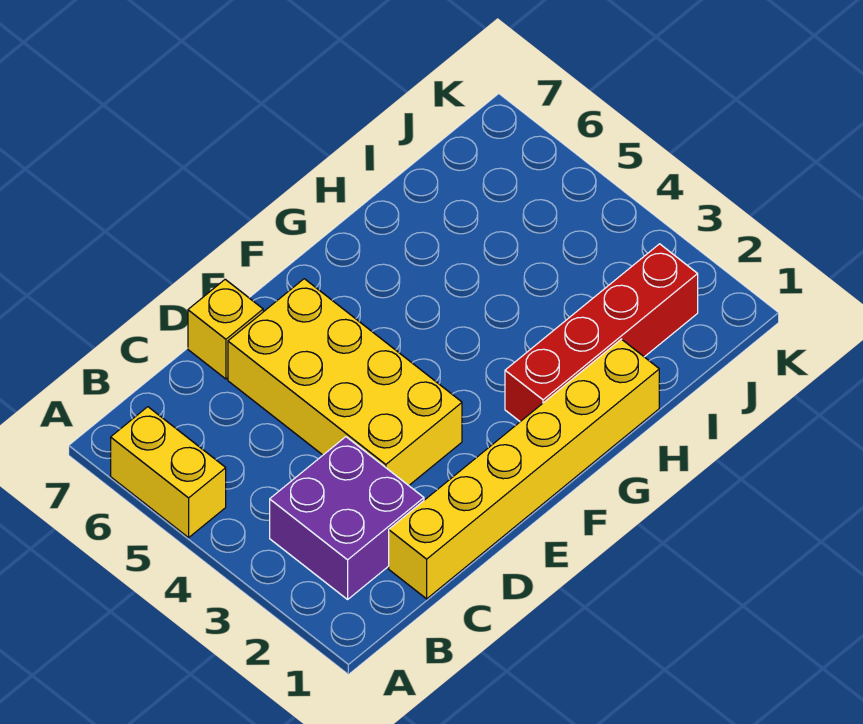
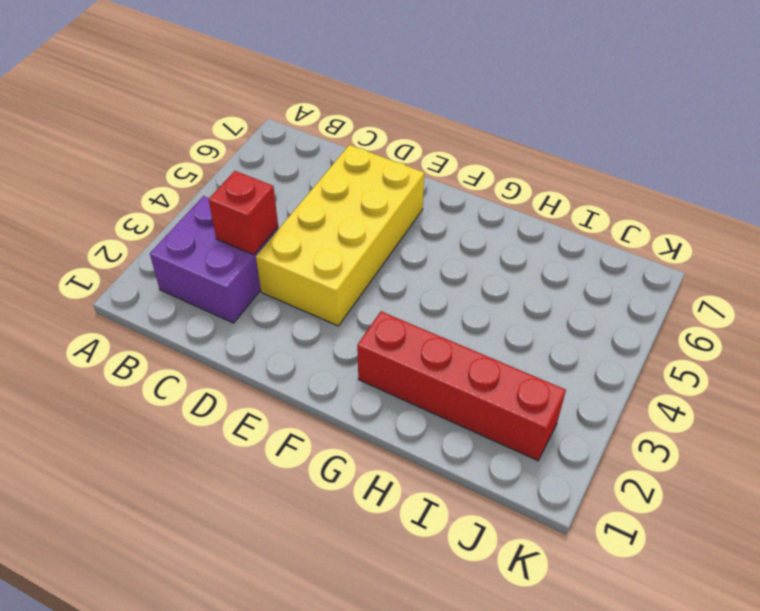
red brick C3 level 2 -> none
none -> yellow brick A5:A6 level 1
none -> yellow brick C1:H1 level 1

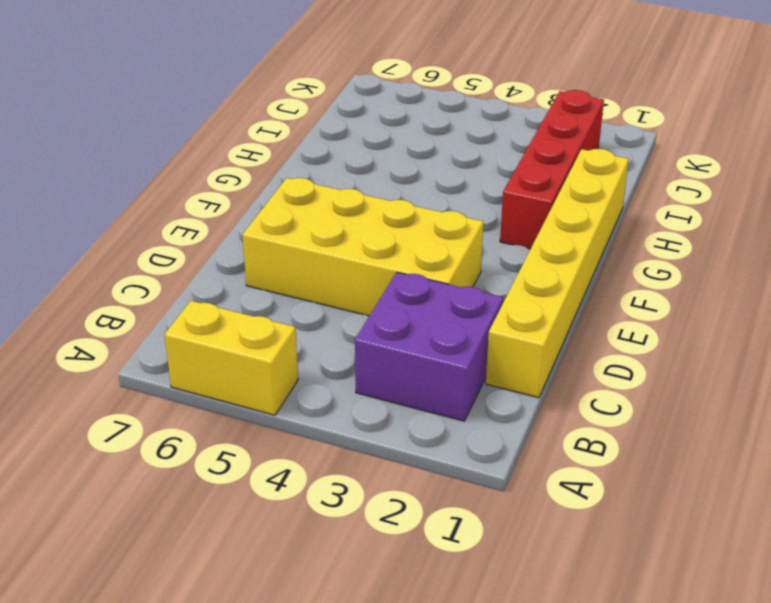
none -> yellow brick D7 level 1

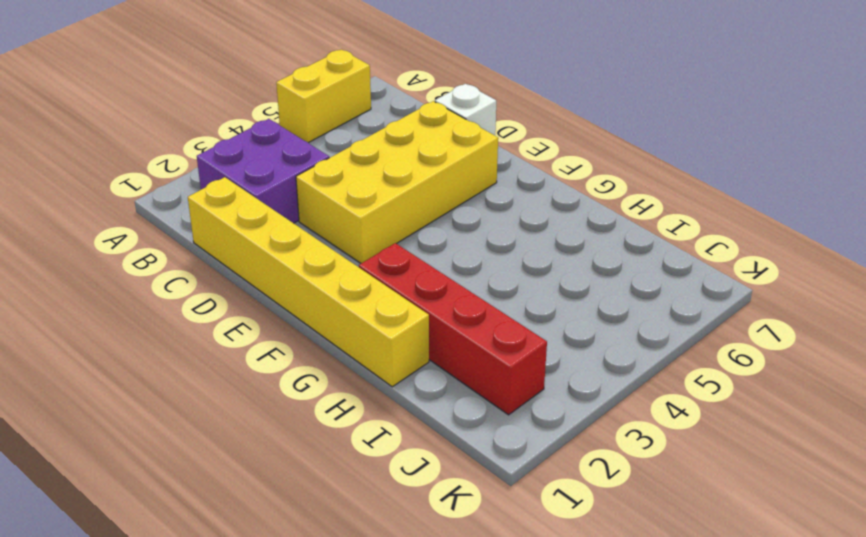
white brick D7 level 1 -> yellow brick D7 level 1

